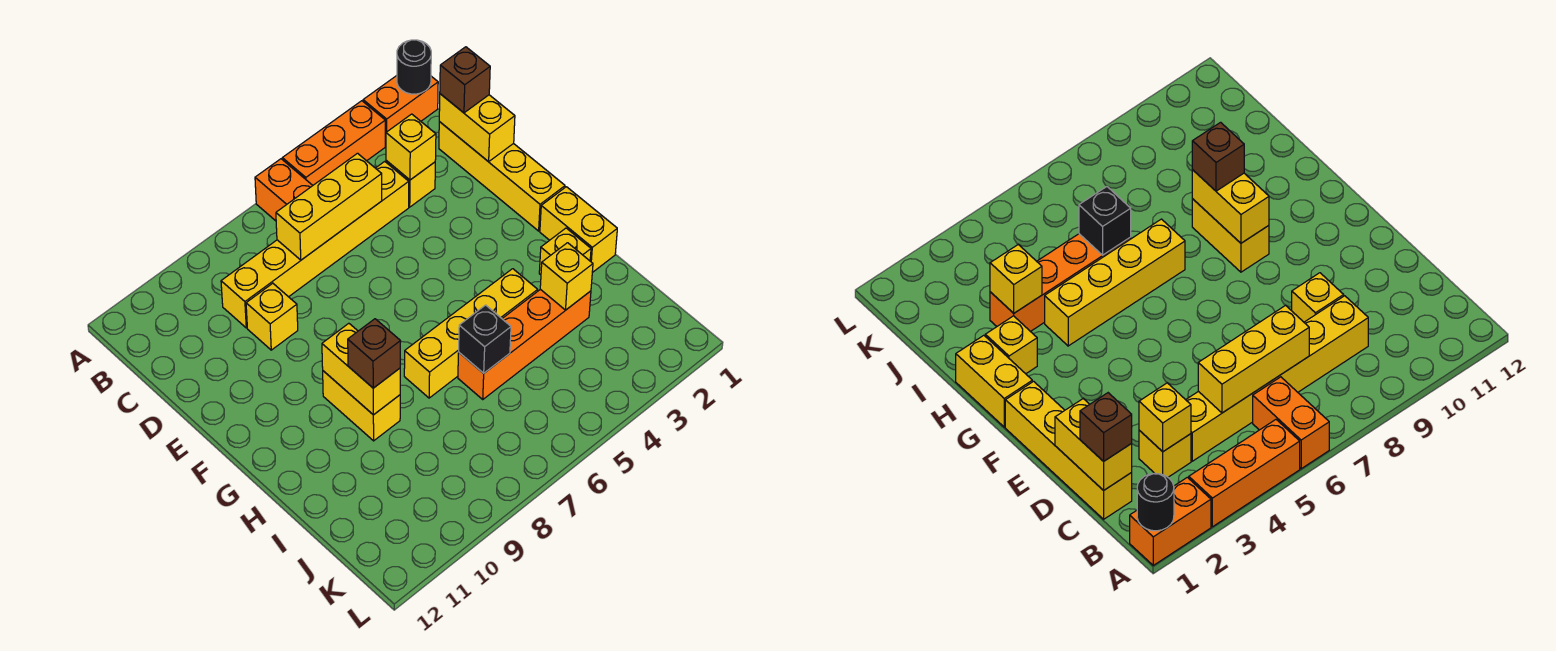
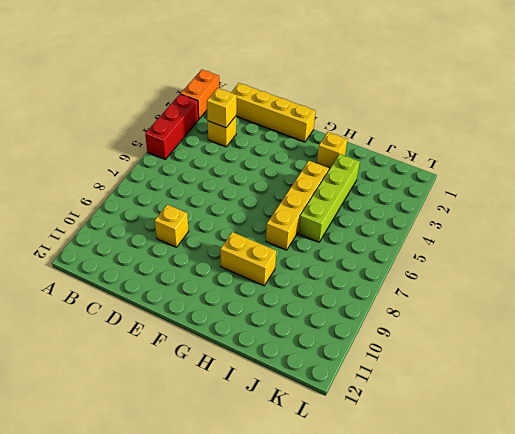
red brick A3:A5 level 1 -> orange brick A3:A5 level 1
lime brick I3:I6 level 1 -> orange brick I3:I6 level 1
none -> orange brick A6:B6 level 1
none -> yellow brick C4:C9 level 1
none -> yellow brick G1:H1 level 1

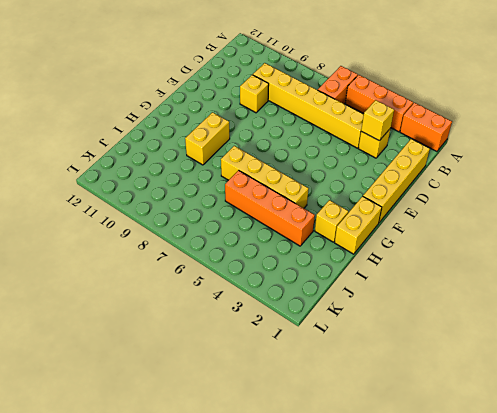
none -> black round brick A1 level 2
none -> yellow brick C1:D1 level 2
none -> yellow brick C5:C7 level 2

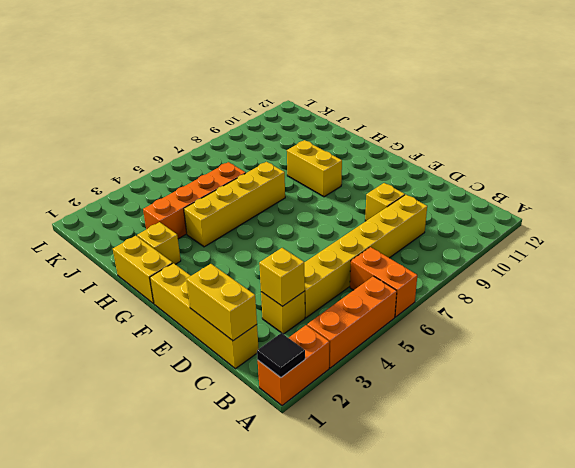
black tile A1 level 2 -> black round brick A1 level 2
none -> yellow brick C5:C7 level 2
none -> yellow brick G9:H9 level 2
none -> yellow brick I3 level 2

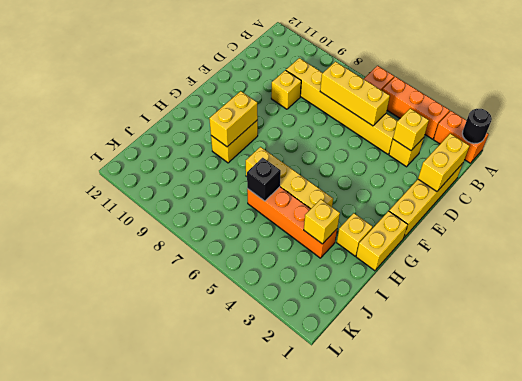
none -> brown brick C1 level 3
none -> brown brick H9 level 3

